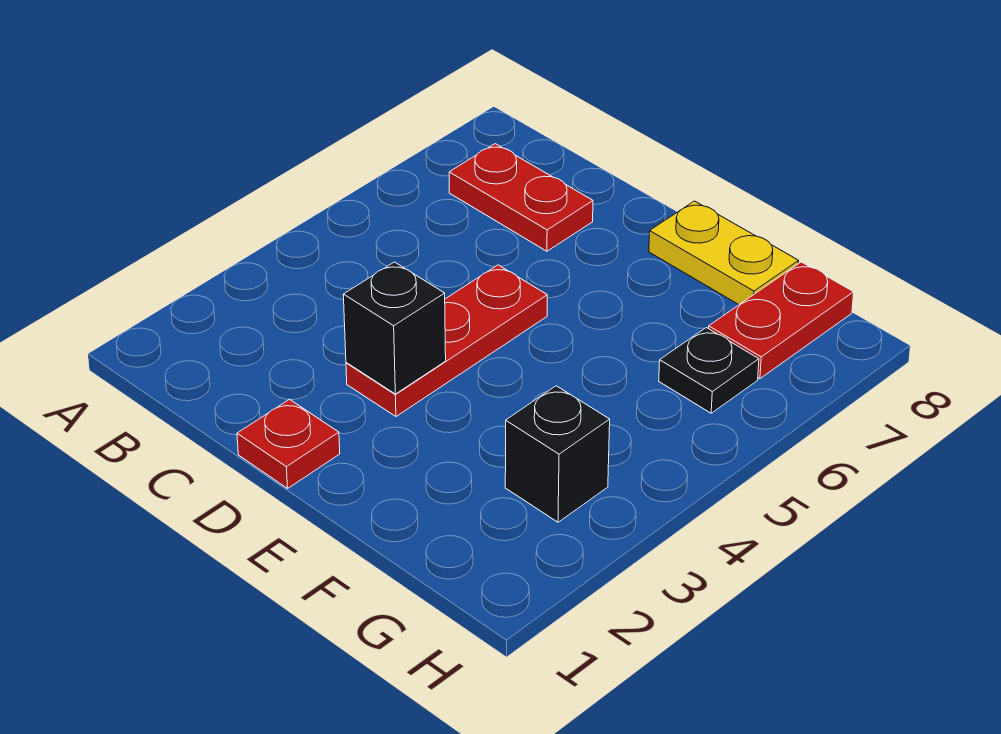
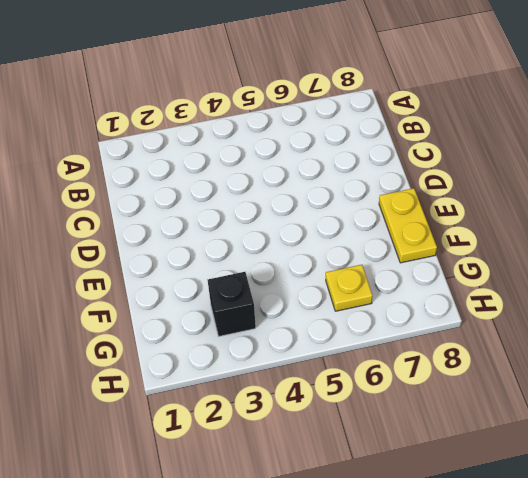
yellow plate G6 level 1 -> black plate G6 level 1
none -> red plate B7:C7 level 1
none -> red plate D1 level 1

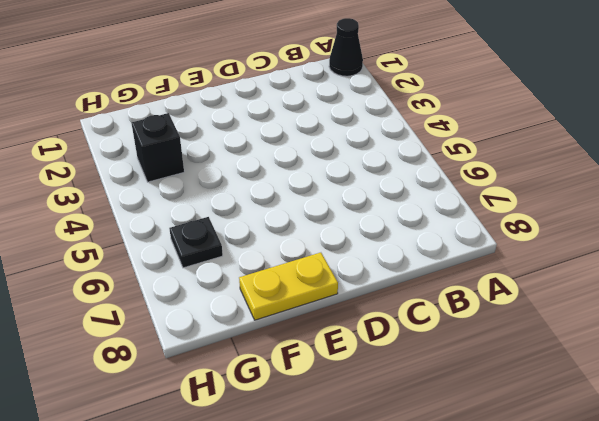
black cone A1 level 1 -> none
none -> red plate B7:C7 level 1
none -> red plate D1 level 1

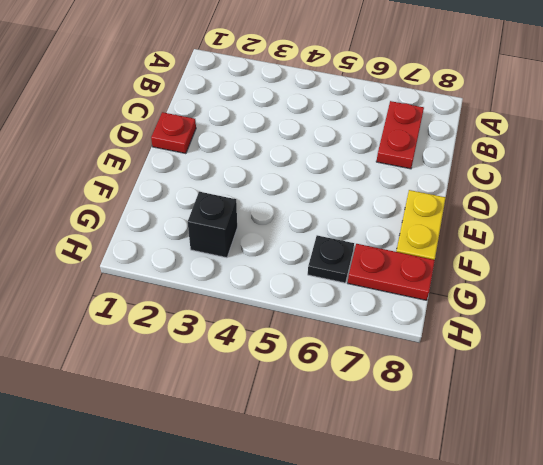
none -> red plate D3:D5 level 1
none -> black brick D3 level 2

